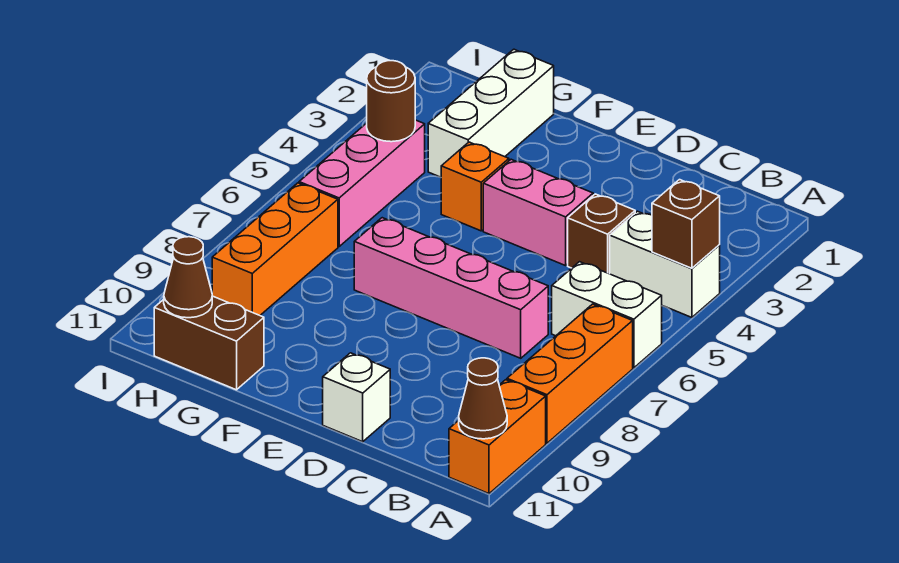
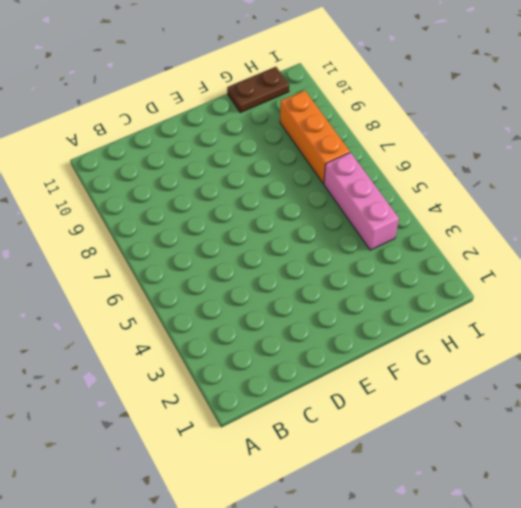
brown plate G11:H11 level 1 -> brown brick G11:H11 level 1
none -> white brick A4:B4 level 1
none -> white brick A6:B6 level 1
none -> orange brick A7:A9 level 1

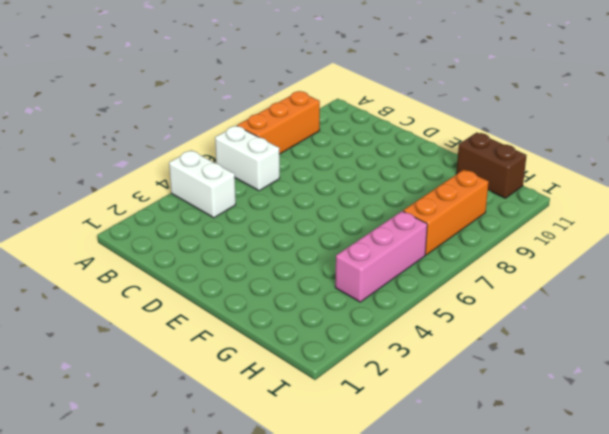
none -> orange brick A10:A11 level 1
none -> brown brick C4 level 1
none -> pink brick C7:F7 level 1

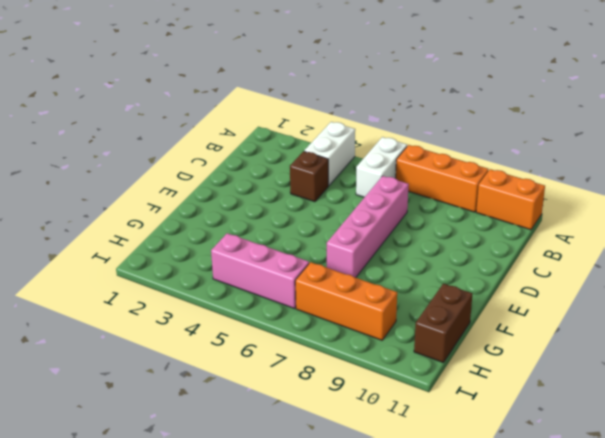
none -> pink brick D4:E4 level 1
none -> white brick D11 level 1
none -> orange brick F4 level 1

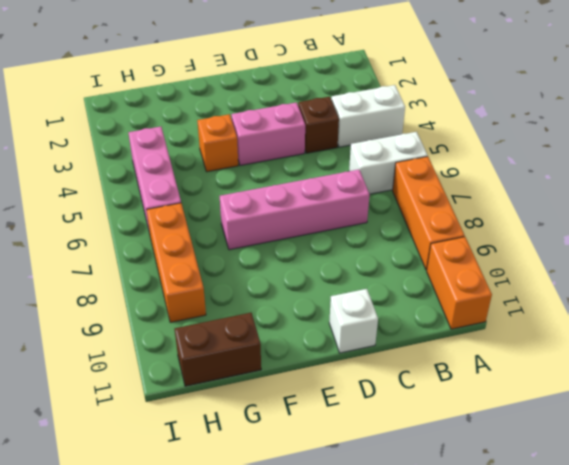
none -> white brick G1:G3 level 1
none -> brown brick A4 level 2
none -> brown cone A11 level 2

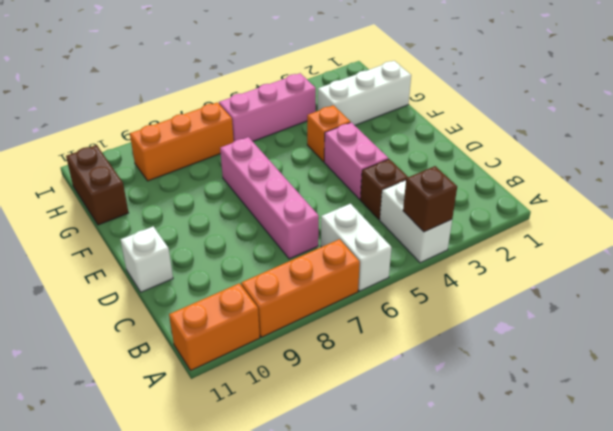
none -> brown cone A11 level 2
none -> brown round brick H4 level 2
none -> brown cone H11 level 2

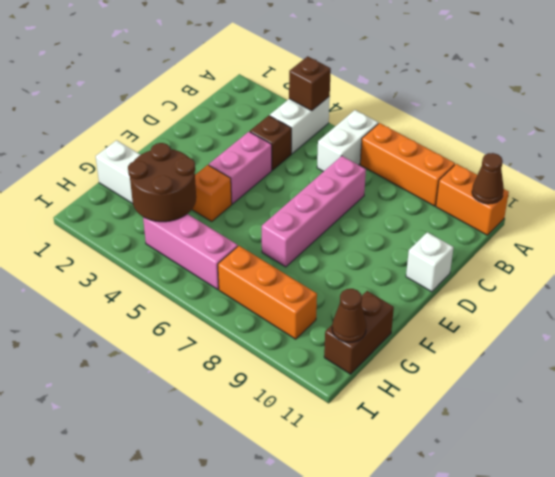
brown round brick G3:H4 level 2 -> brown round brick H4 level 2

